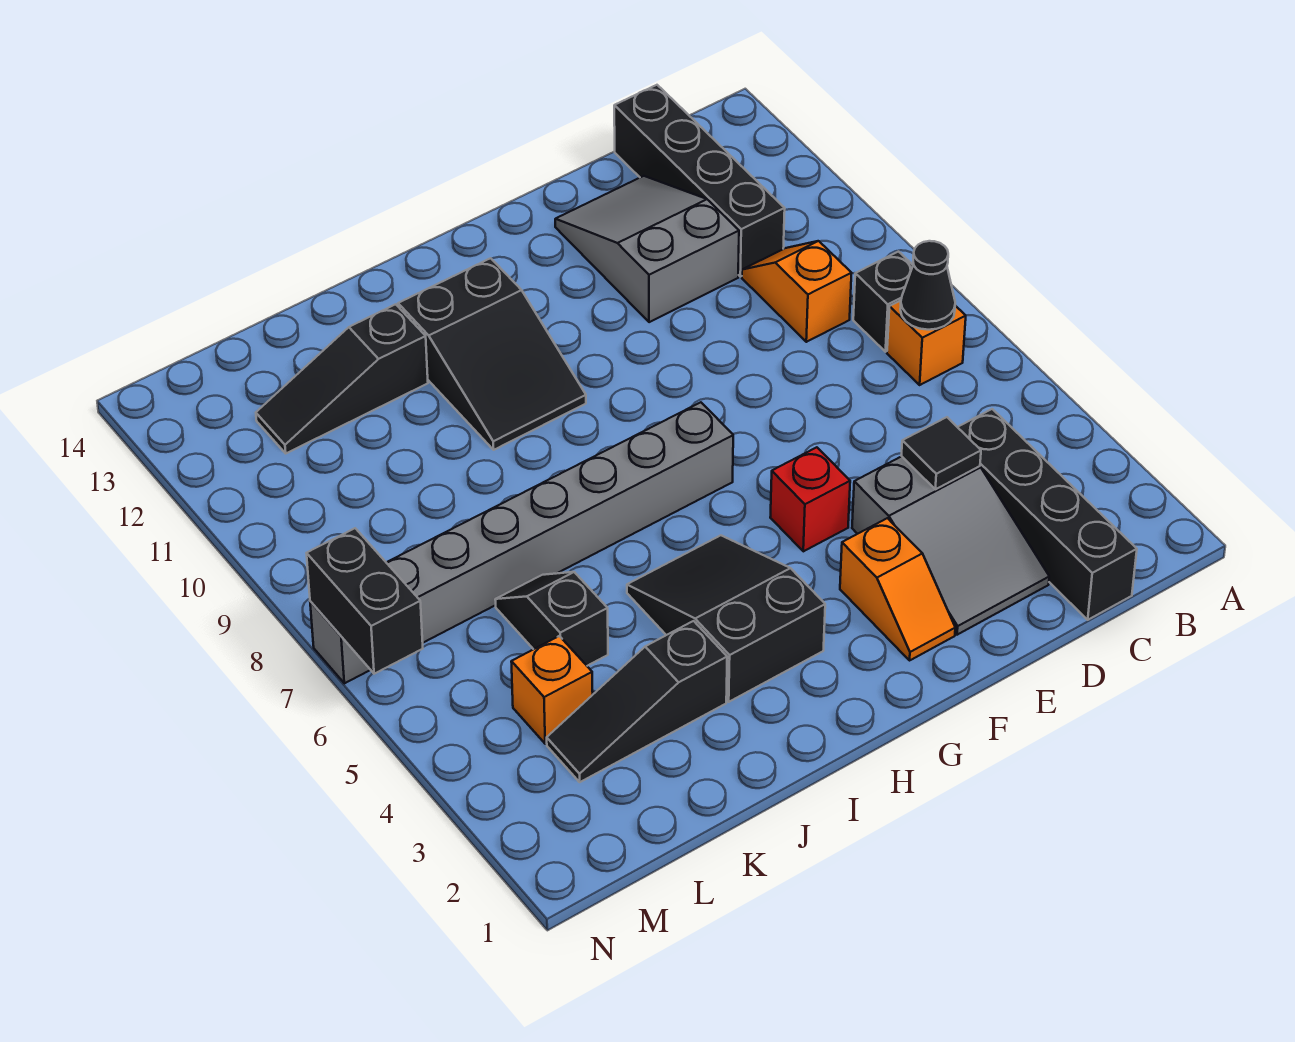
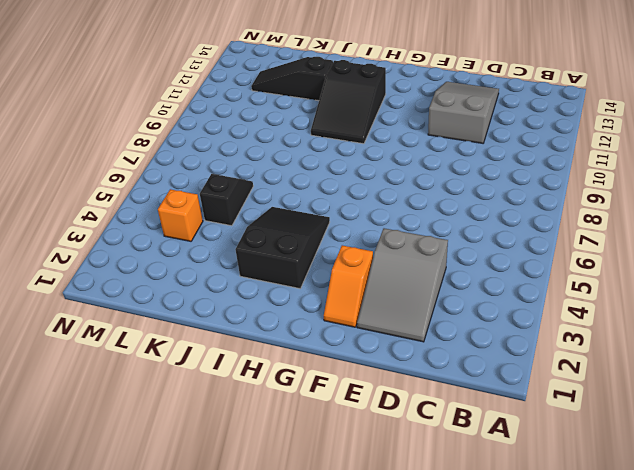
none -> orange brick B7 level 1
none -> black brick B8 level 1
none -> black brick C1:C4 level 1

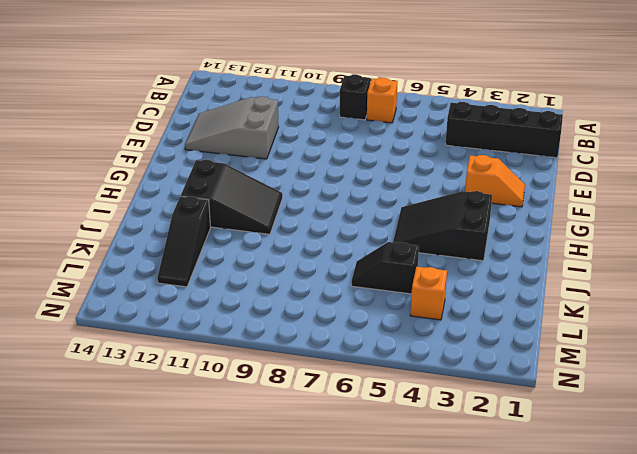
none -> orange slope C9:C10 level 1 top 9
none -> black brick C11:C14 level 1
none -> grey slope D2:E4 level 1 top 4

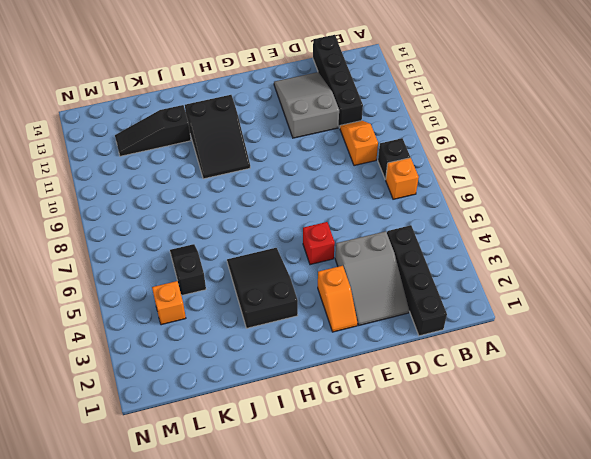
none -> grey brick G7:N7 level 1
none -> black slope J3:L3 level 1 top J
none -> black cone B7 level 2

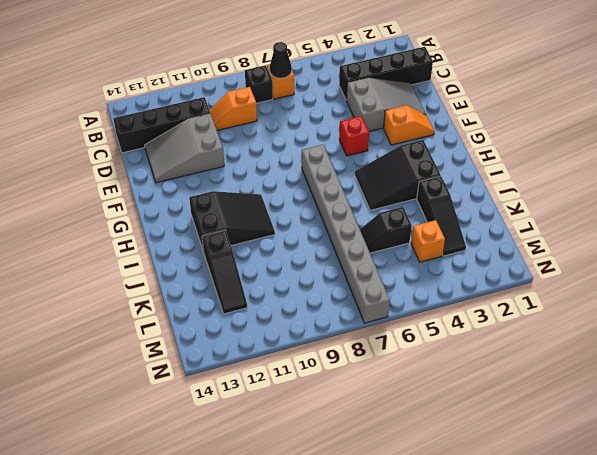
none -> black tile D4 level 2
none -> black brick N6:N7 level 2

